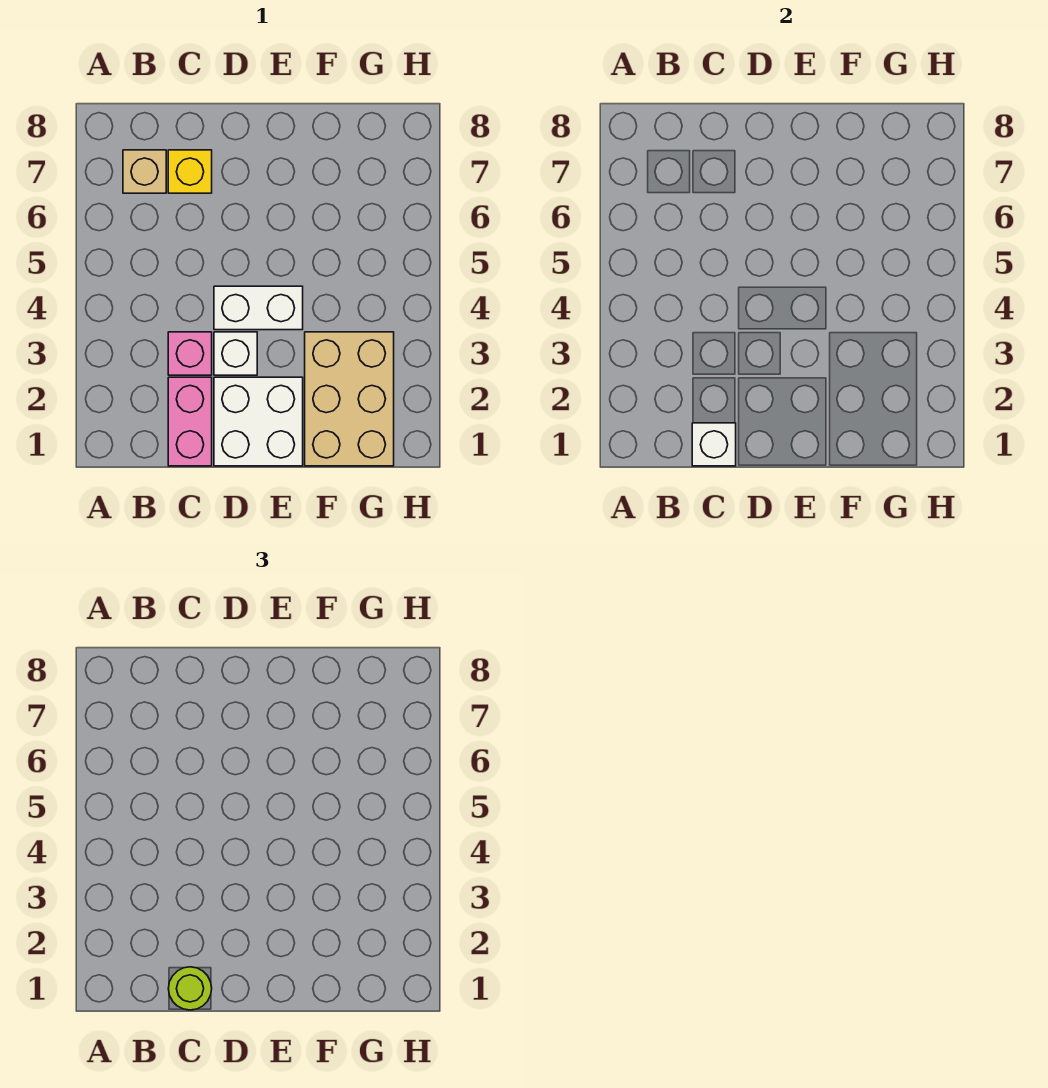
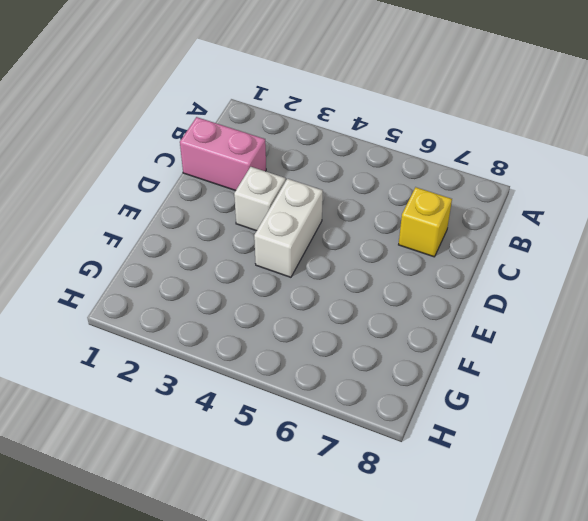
none -> tan brick B7 level 1
none -> pink brick C3 level 1

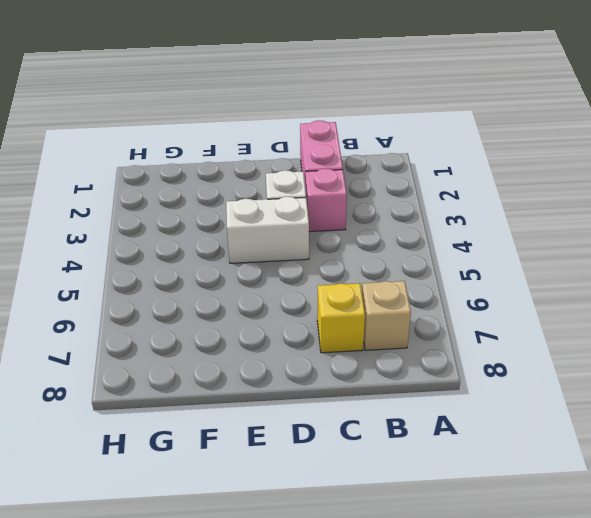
none -> white brick D1:E2 level 1
none -> tan brick F1:G3 level 1

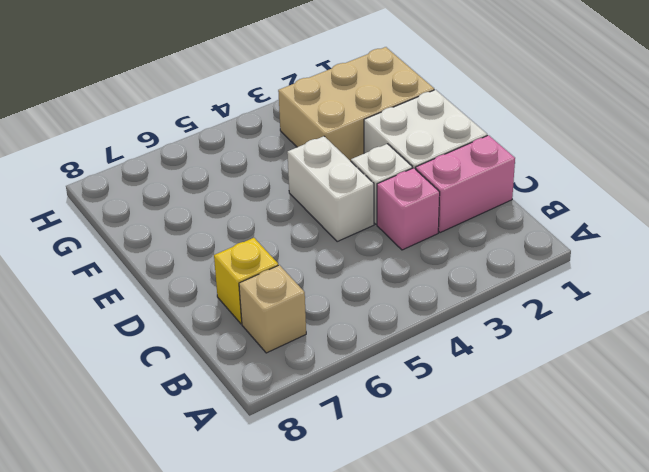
none -> white brick C1 level 2
none -> lime round brick C1 level 3

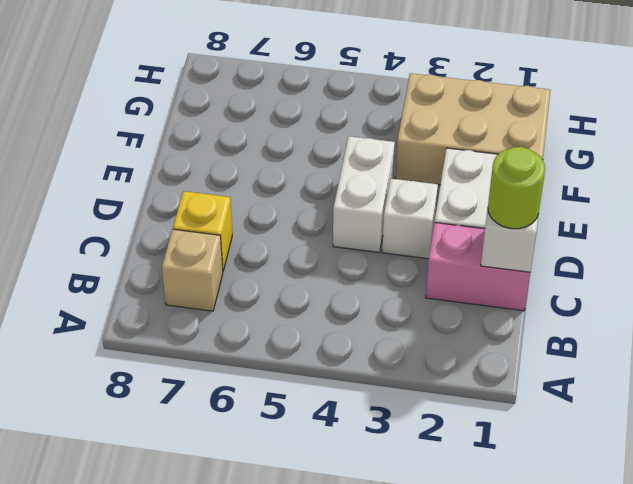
none -> pink brick C3 level 1

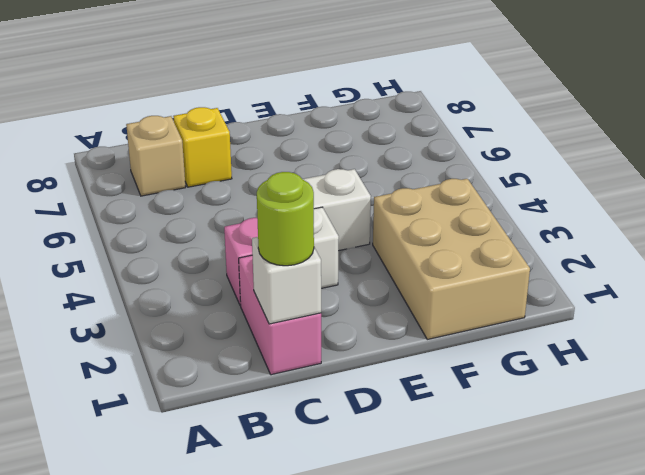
none -> white brick D1:E2 level 1

